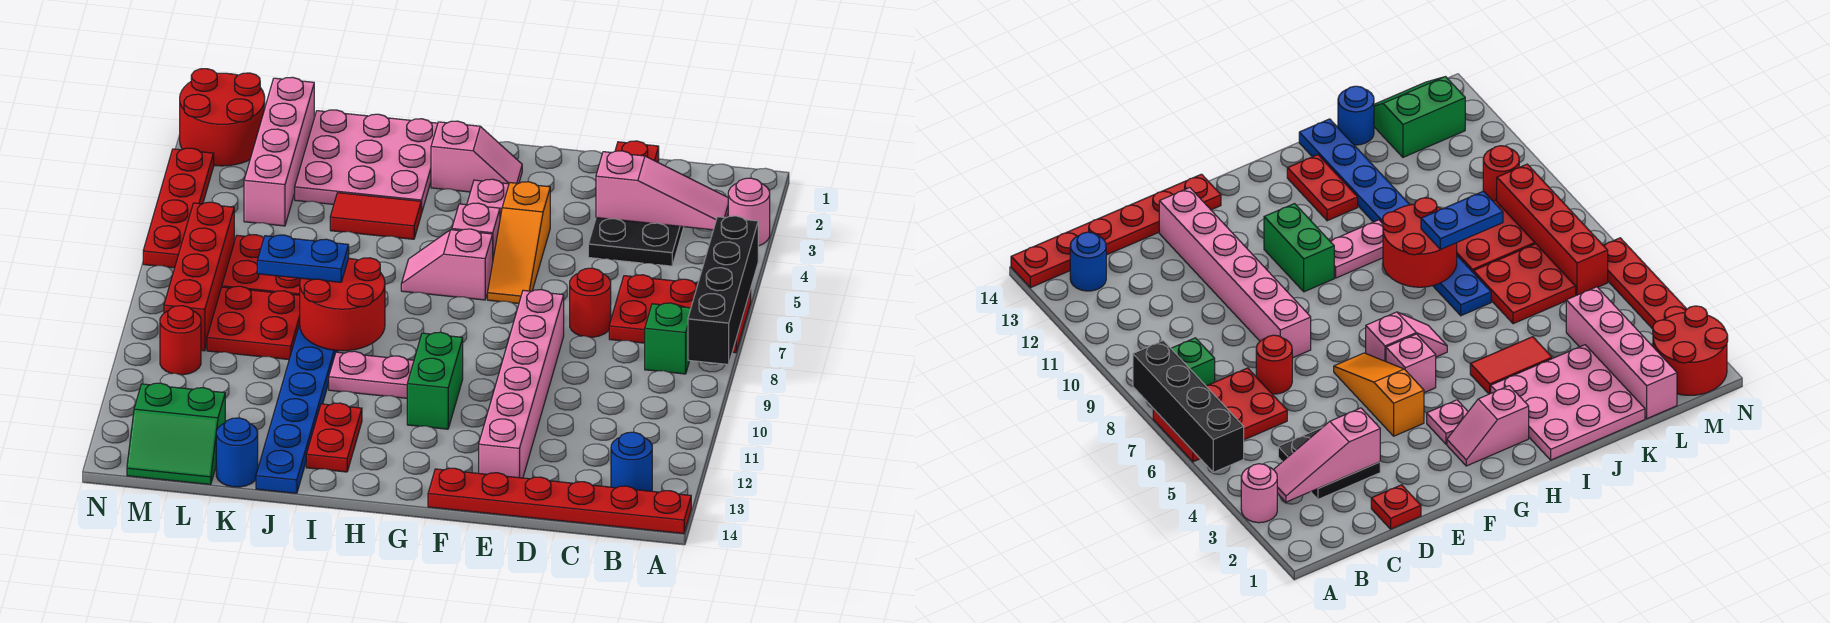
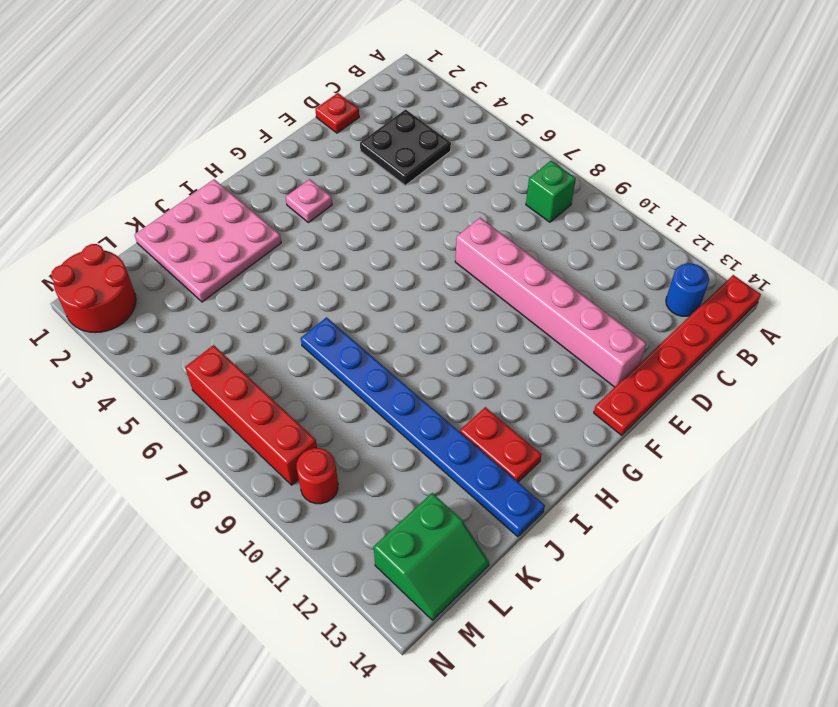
none -> pink round brick A3 level 1
none -> red plate A6:C7 level 1
none -> red round brick D7 level 1
none -> orange slope F4:F6 level 1 top 4

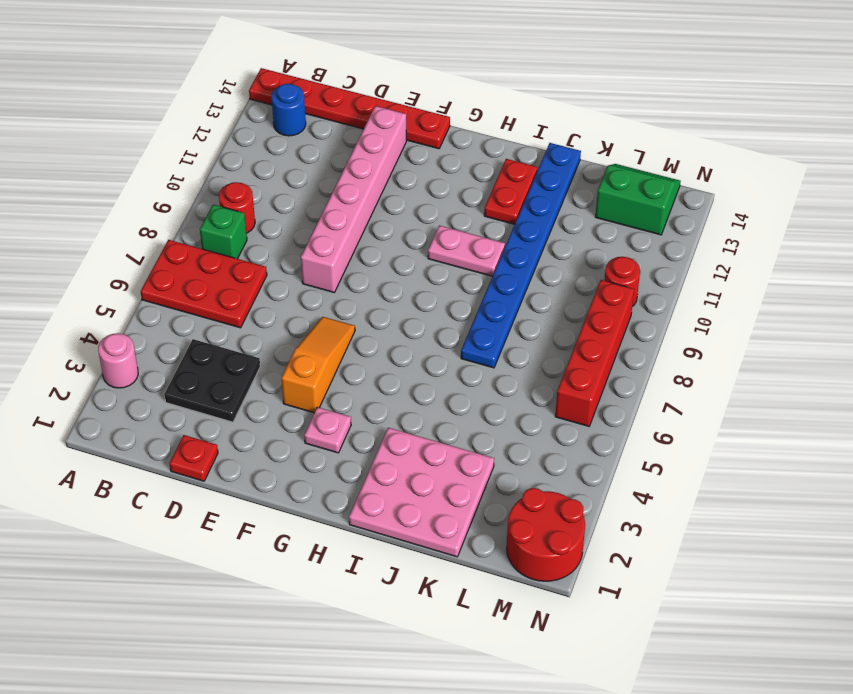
red round brick B9 level 1 -> red round brick D7 level 1
none -> pink slope G2:H2 level 1 top H
none -> pink brick G5 level 1
none -> pink slope G6:H6 level 1 top G
none -> green brick G10:G11 level 1

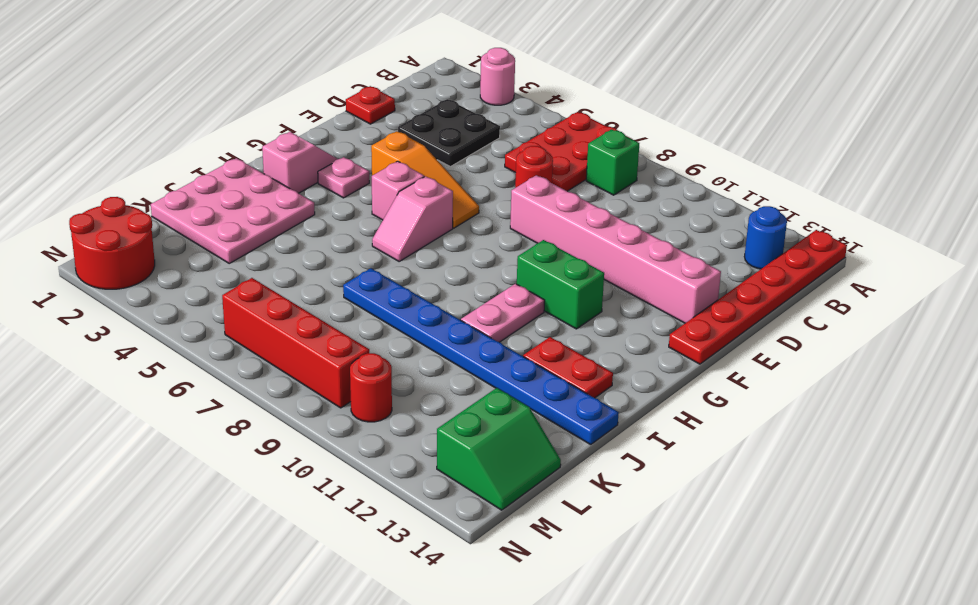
none -> red tile I4:J4 level 1
none -> red plate K6:L7 level 1
none -> red plate K8:L9 level 1
none -> blue round brick K14 level 1

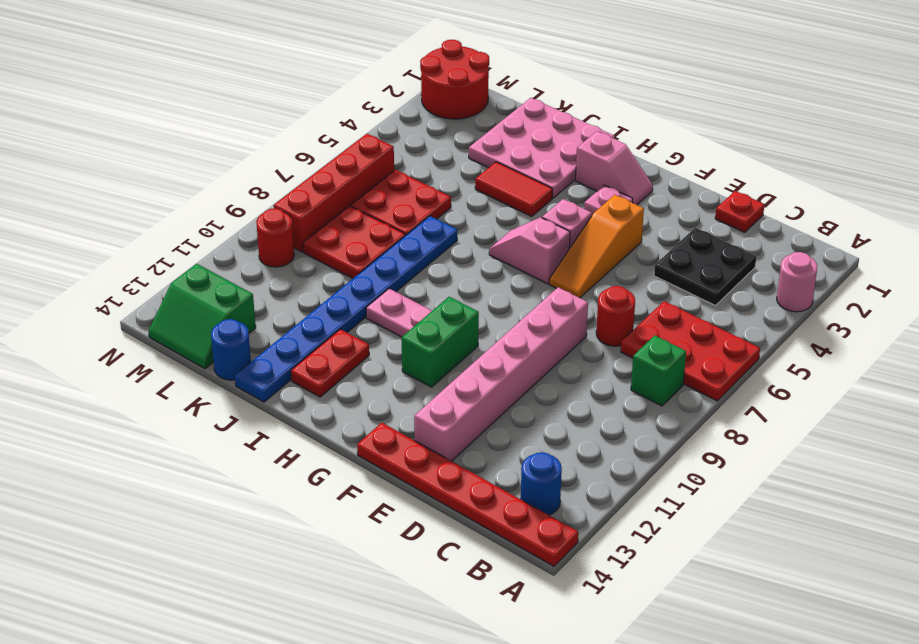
none -> pink brick L1:L4 level 1
none -> red plate N3:N6 level 1
none -> black brick A5:A8 level 2
none -> pink slope B3:D3 level 2 top D

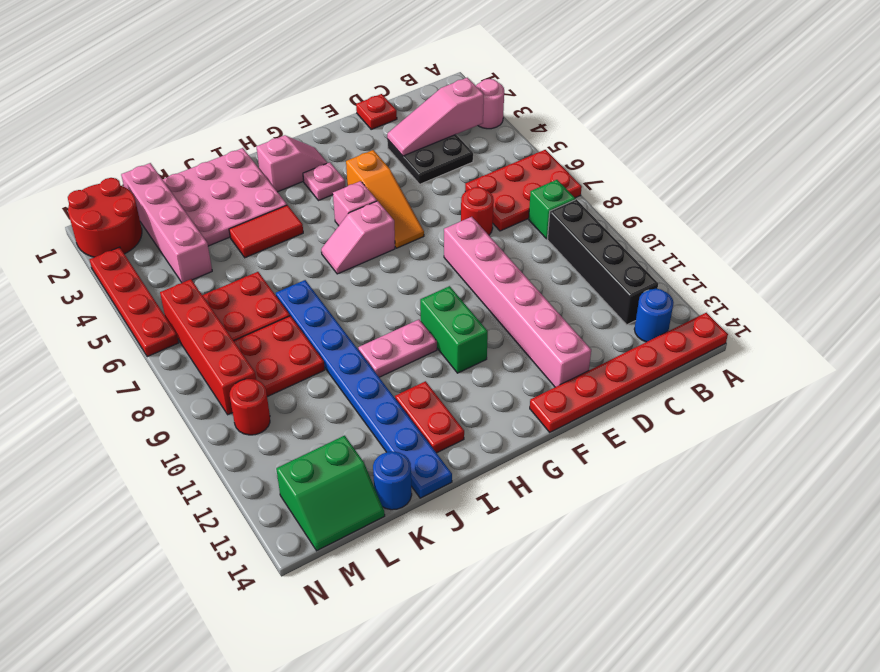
pink slope B3:D3 level 2 top B -> pink slope B3:D3 level 2 top D
black brick B9:B12 level 1 -> black brick A5:A8 level 2
none -> red round brick I8:J9 level 2
none -> blue plate J8:K8 level 3

